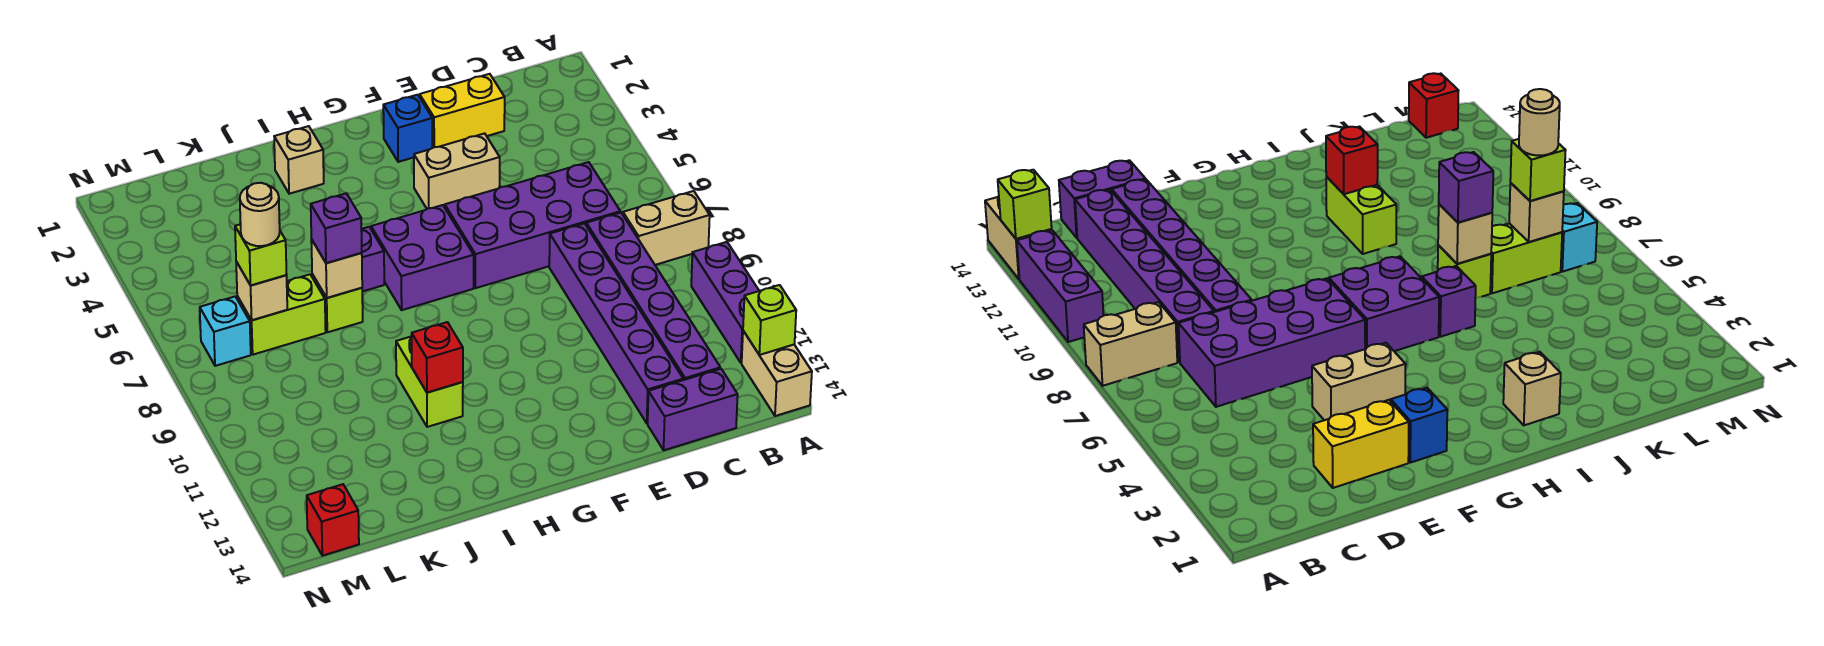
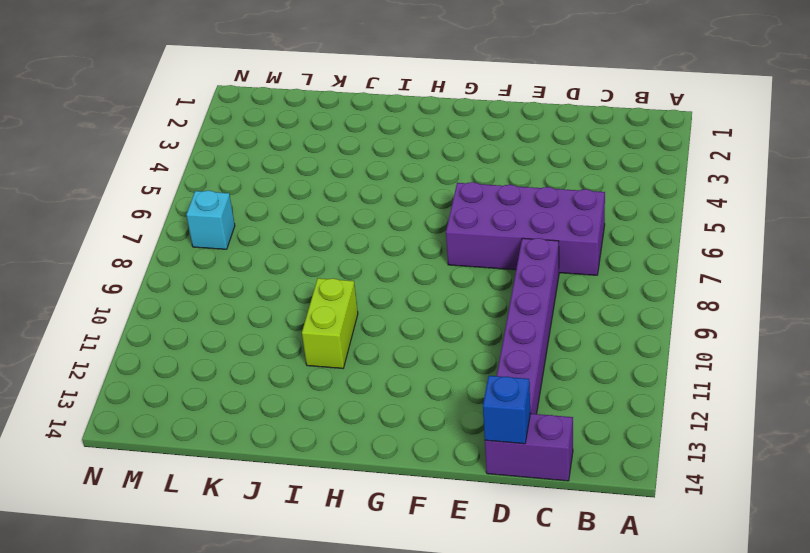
blue brick D14 level 2 -> blue brick F2 level 1
none -> tan brick A8:B8 level 1
none -> purple brick A10:A12 level 1
none -> tan brick A13:A14 level 1

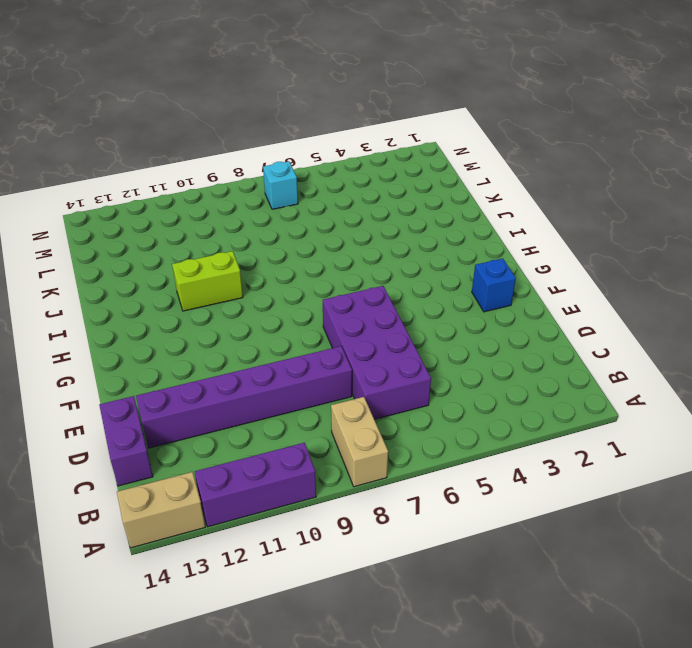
none -> purple brick C8:C13 level 1
none -> yellow brick D2:E2 level 1
none -> tan brick E4:F4 level 1

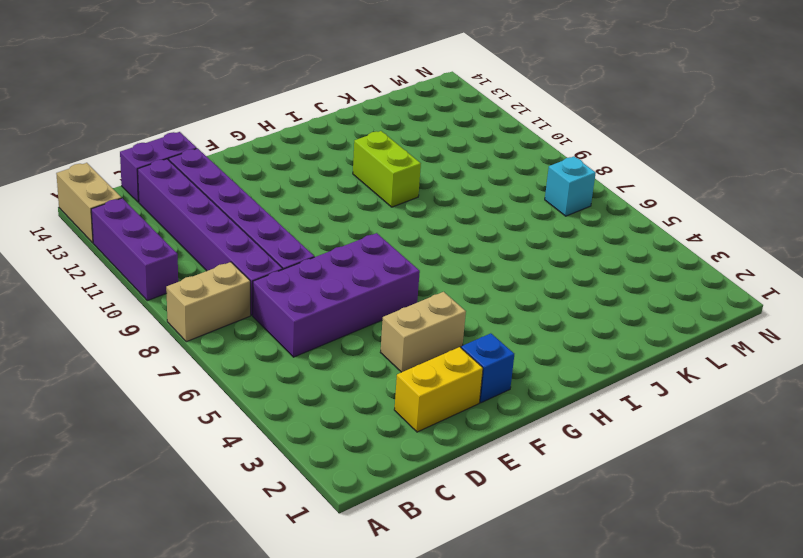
none -> purple brick G6:H7 level 1
none -> tan brick I2 level 1
none -> purple brick I6 level 1

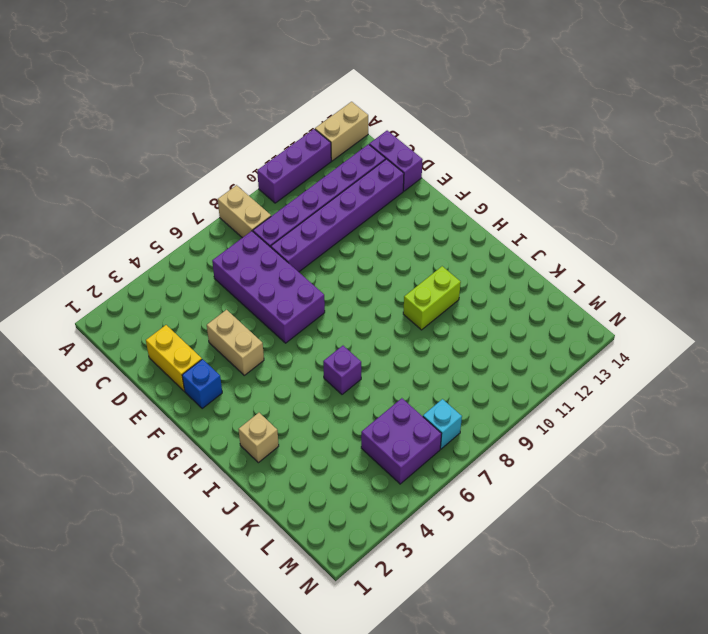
purple brick L5:M6 level 1 -> purple brick G6:H7 level 1
none -> lime brick J7 level 1
none -> lime brick K7:L7 level 1
none -> red brick M14 level 1

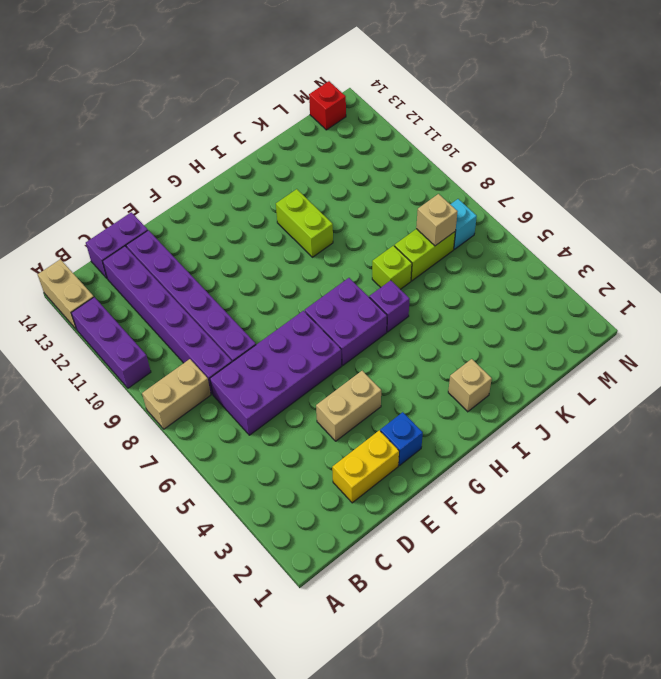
none -> lime brick A13 level 2
none -> red brick I11 level 2
none -> tan brick J7 level 2

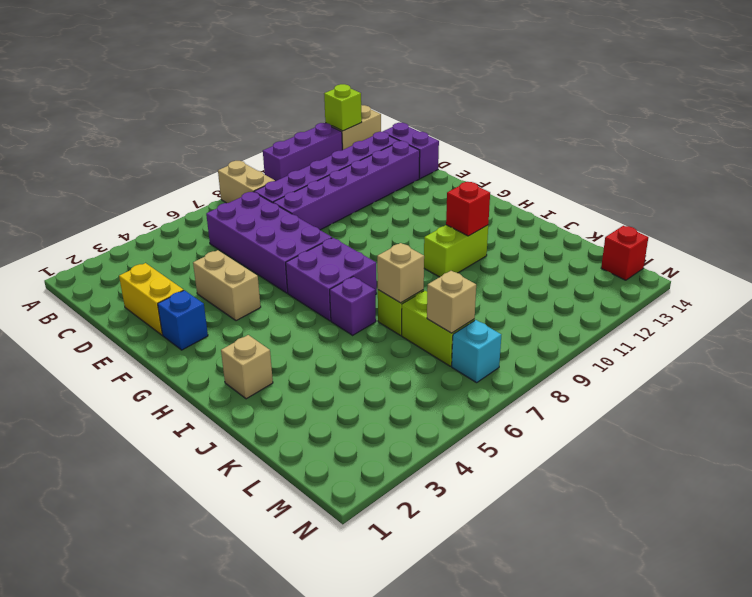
none -> purple brick J7 level 3
none -> lime brick L7 level 3
none -> tan round brick L7 level 4

